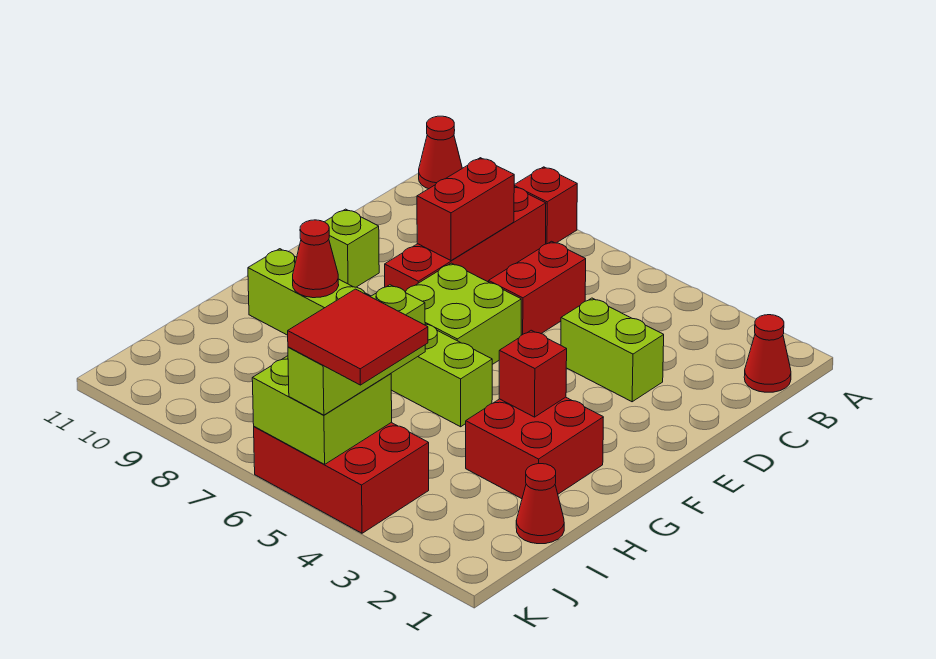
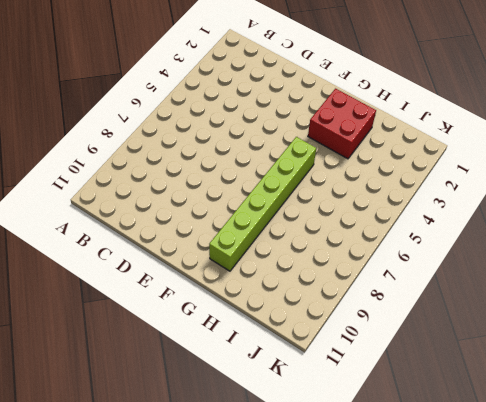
none -> red brick A8 level 1
none -> red cone A11 level 1
none -> red cone B1 level 1

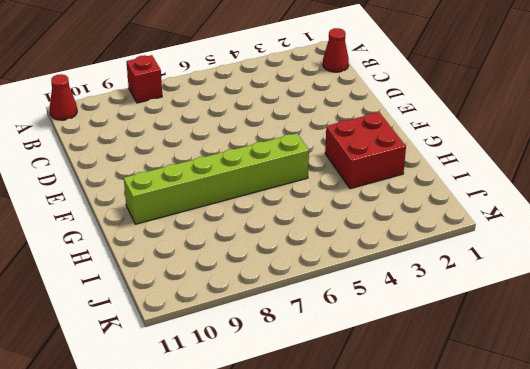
none -> red brick B8:E8 level 1
none -> red brick C6:D6 level 1
none -> lime brick D3:D4 level 1

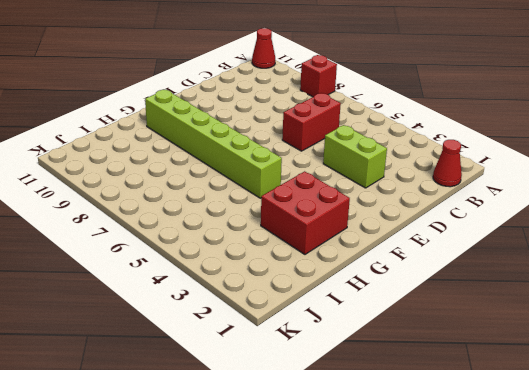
none -> red brick B8:E8 level 1
none -> lime brick E6:F7 level 1
none -> lime brick E10 level 1

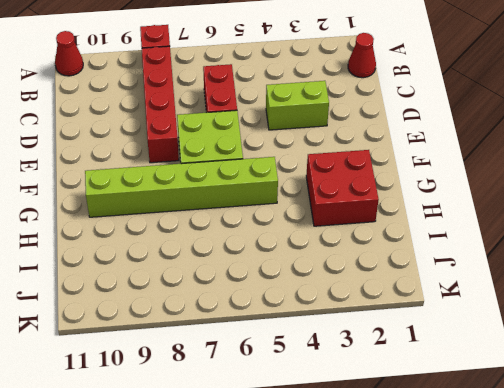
none -> lime brick E10 level 1
none -> red cone I1 level 1
none -> red brick J4:K6 level 1

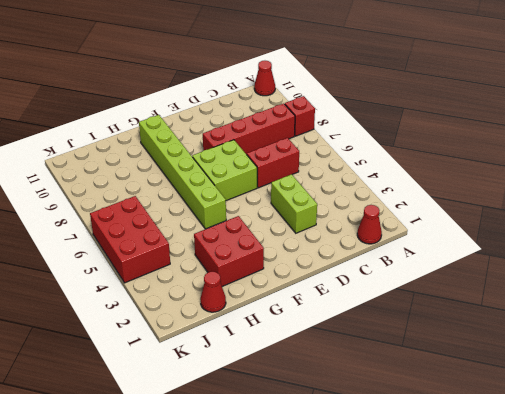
none -> lime brick E10 level 1
none -> red brick C8:D8 level 2
none -> red brick G3 level 2

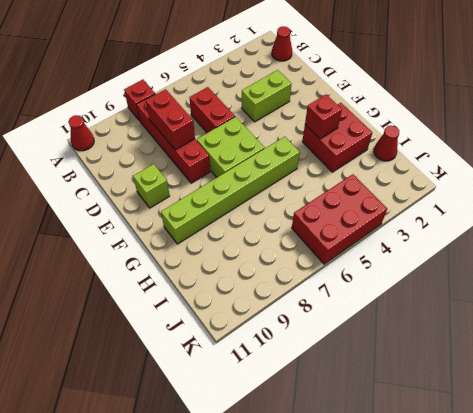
none -> red cone G9 level 2
none -> lime brick J5:K6 level 2
none -> lime brick I5:K5 level 3

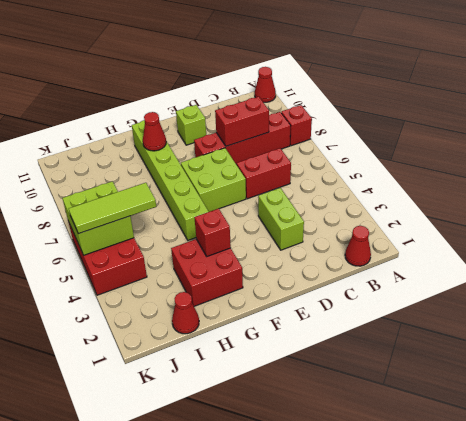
lime tile I5:K5 level 3 -> lime brick I5:K5 level 3
none -> red tile J4:K5 level 4

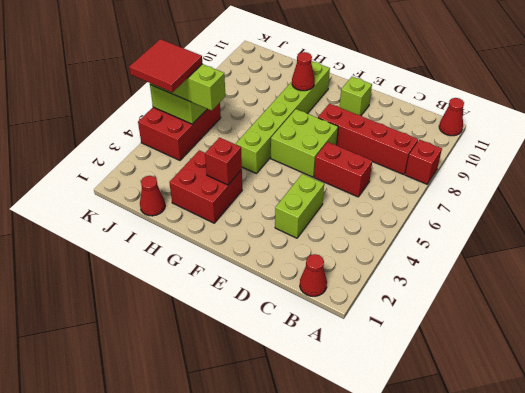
none -> red brick C8:D8 level 2

